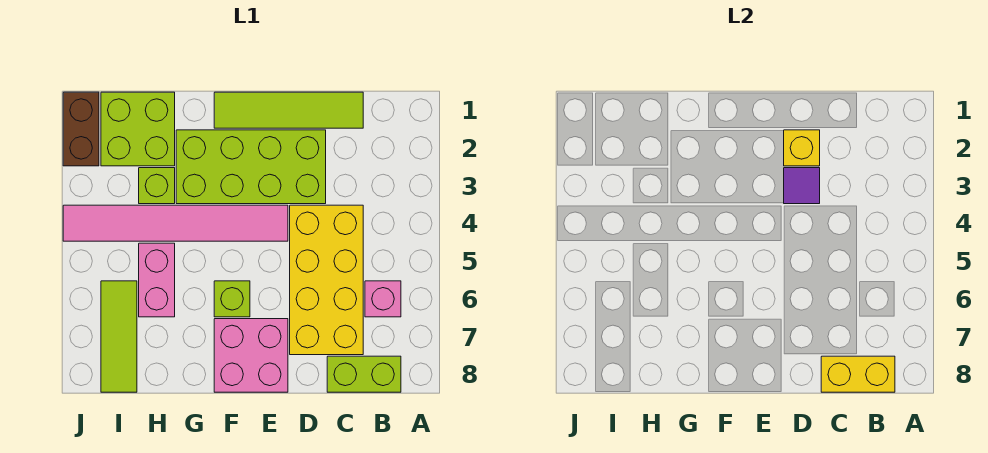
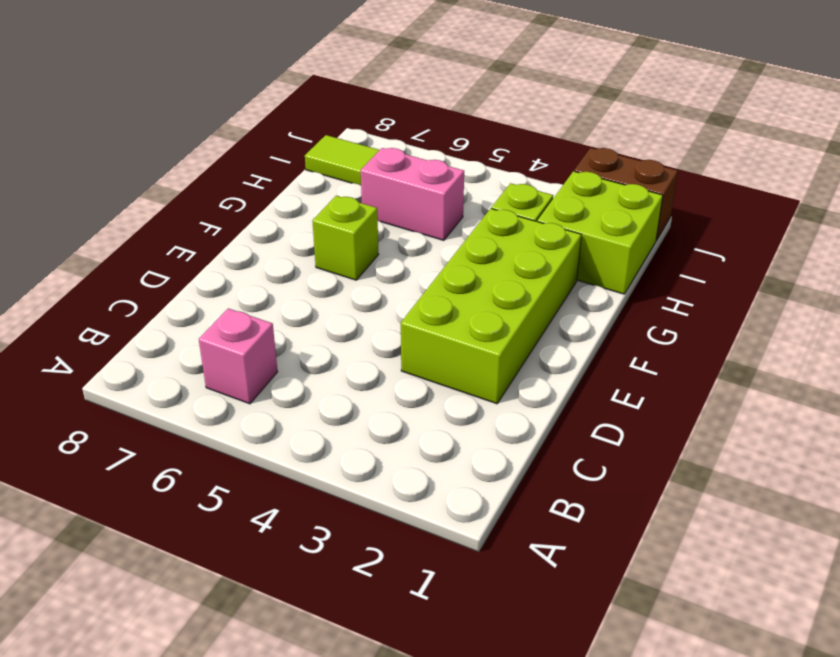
none -> lime brick B8:C8 level 1
none -> lime tile C1:F1 level 1
none -> yellow brick C4:D7 level 1

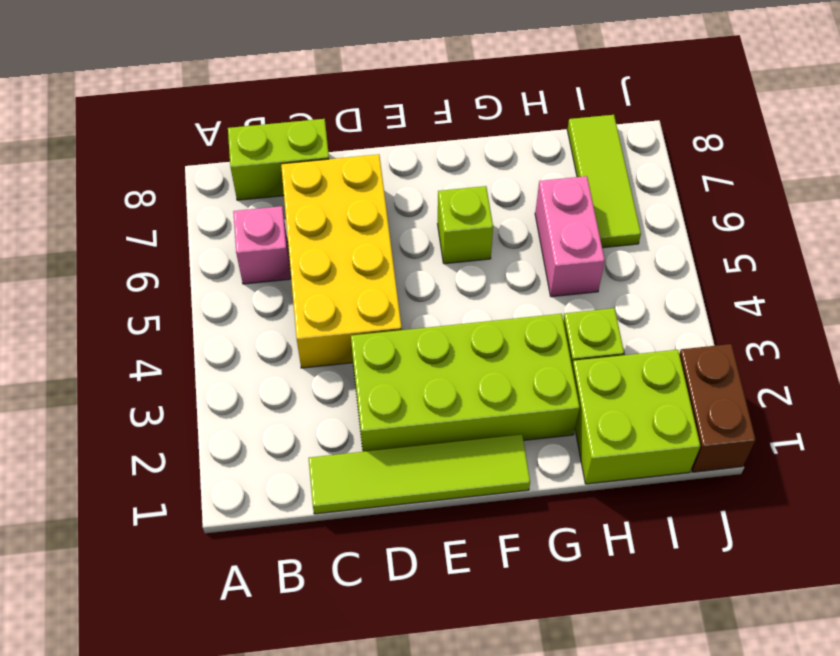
none -> pink tile E4:J4 level 1
none -> pink brick E7:F8 level 1
none -> yellow brick B8:C8 level 2

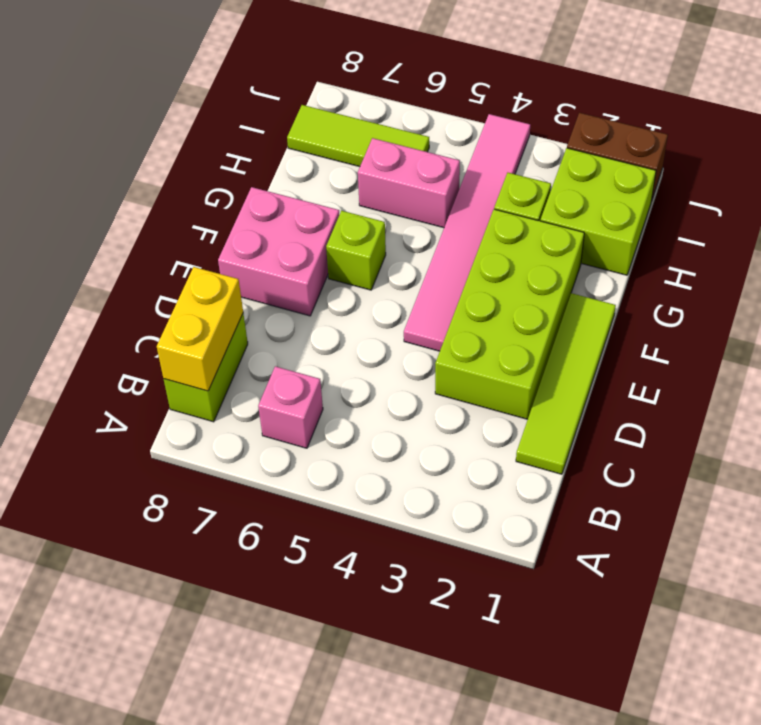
none -> yellow brick C4:D7 level 1
none -> yellow brick D2 level 2
none -> purple tile D3 level 2

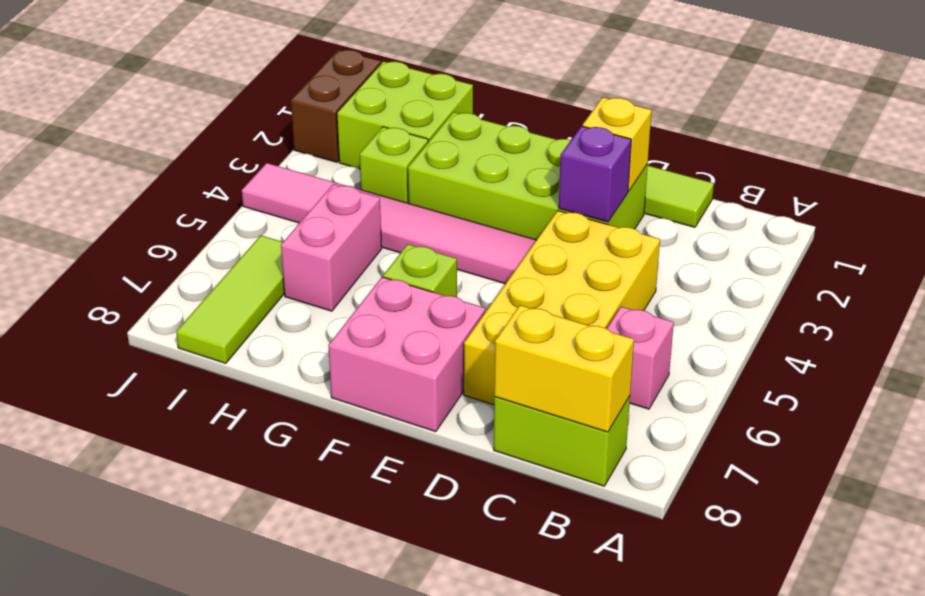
purple brick D3 level 2 -> purple tile D3 level 2

